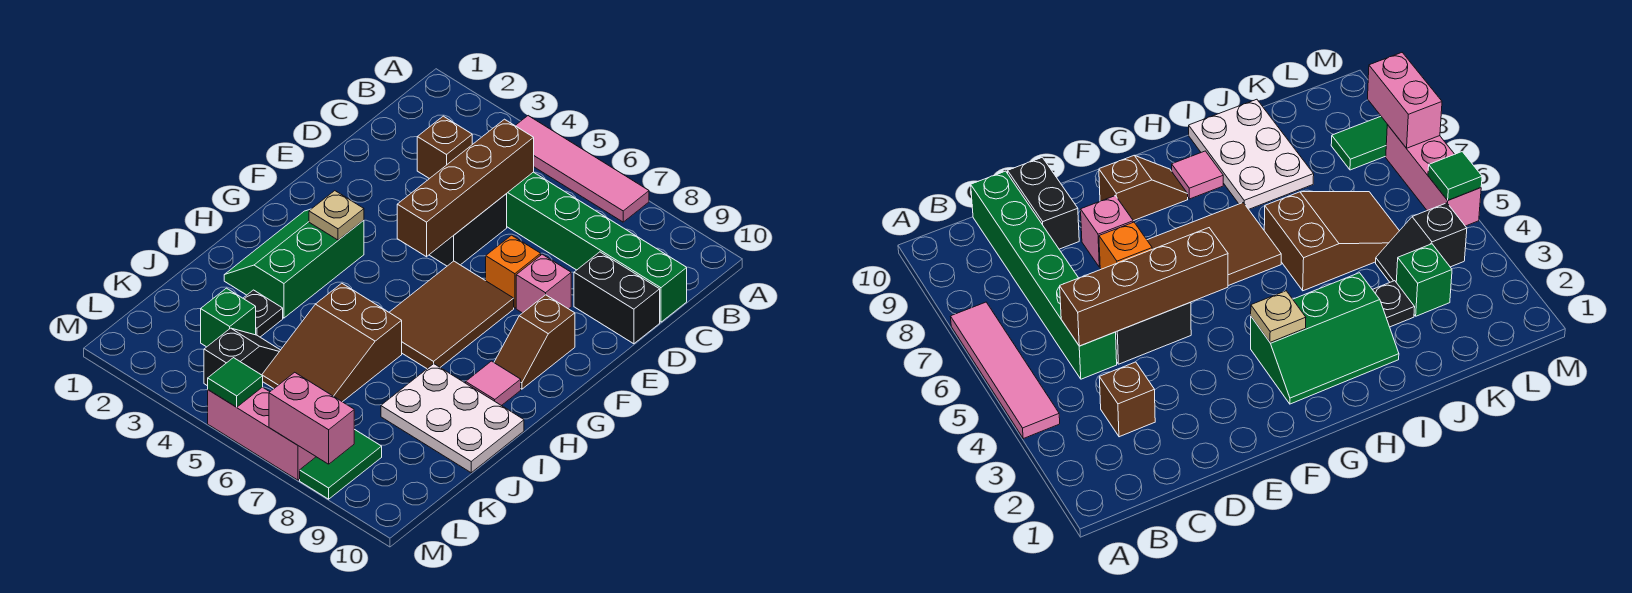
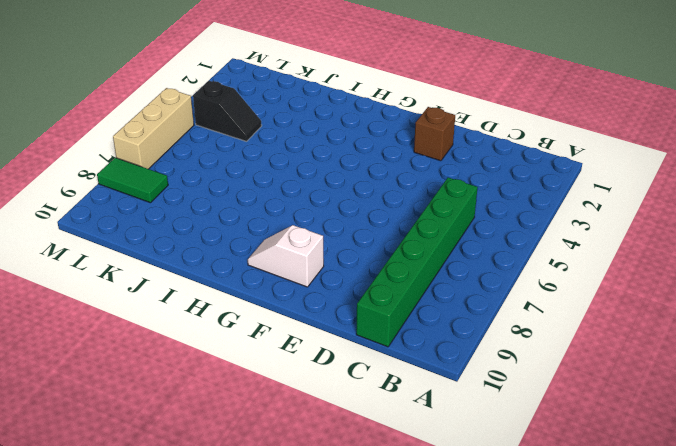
brown brick E2 level 1 -> brown brick C3 level 1
white slope F9:G9 level 1 top F -> brown slope F9:G9 level 1 top F
tan brick M5:M7 level 1 -> pink brick M5:M7 level 1
none -> pink tile A4:A7 level 1
none -> black brick D5:E5 level 1
none -> black brick D9:D10 level 1

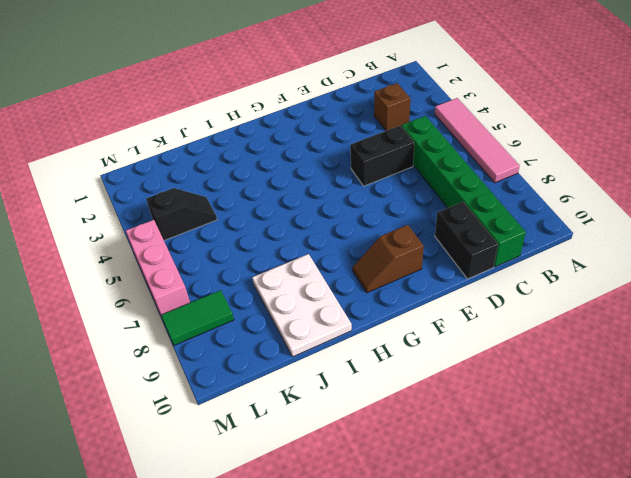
none -> orange brick E7 level 1
none -> pink brick E8 level 1
none -> brown tile F6:H7 level 1

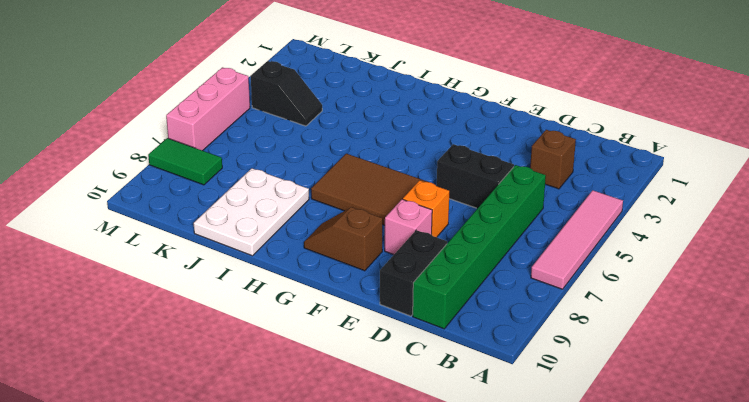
none -> green slope G2:I3 level 1 top 3
none -> pink tile H9 level 1
none -> brown slope I5:K6 level 1 top I

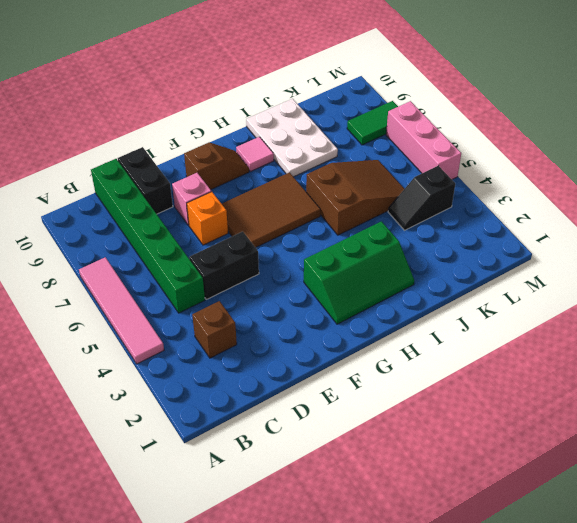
none -> black plate J3 level 1
none -> green brick K3 level 1
none -> brown brick C5:F5 level 2

